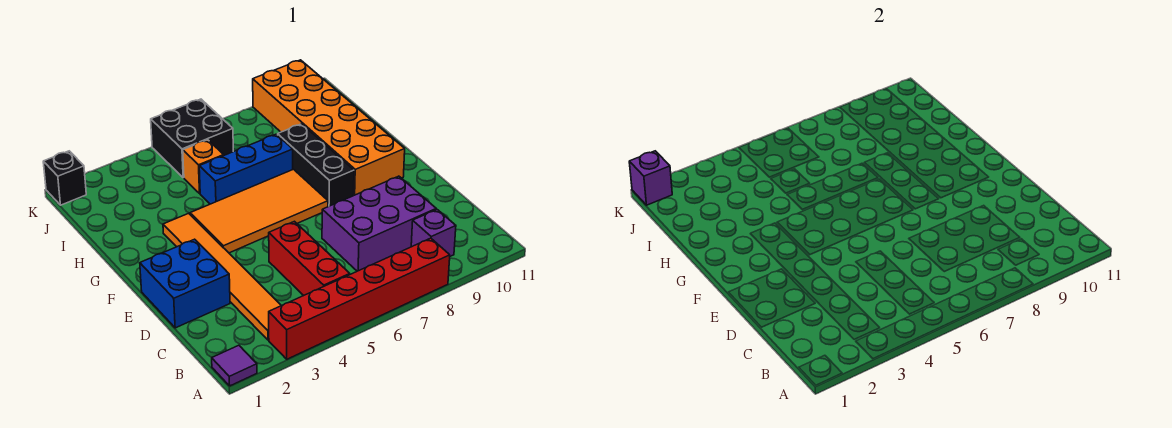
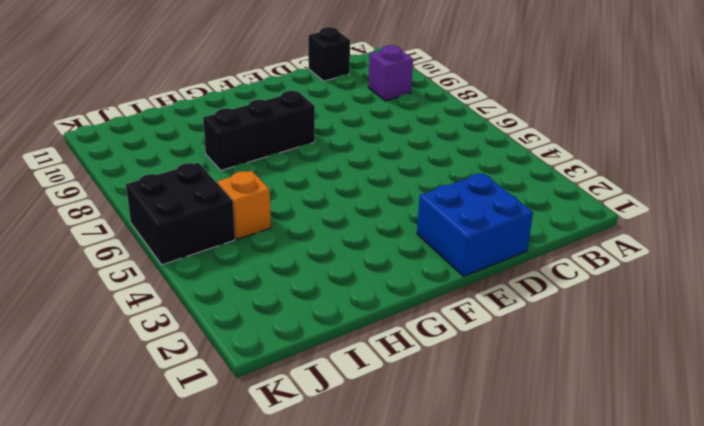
black brick C11 level 1 -> black brick K1 level 1
none -> purple tile A1 level 1
none -> red brick A3:A8 level 1
none -> orange tile B3:G3 level 1

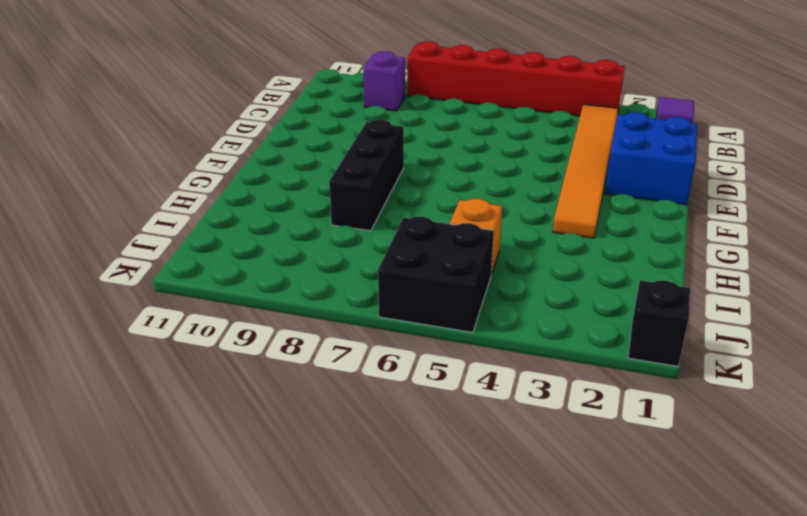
none -> red brick B5:D5 level 1
none -> purple brick C7:D9 level 1
none -> orange tile F4:G7 level 1

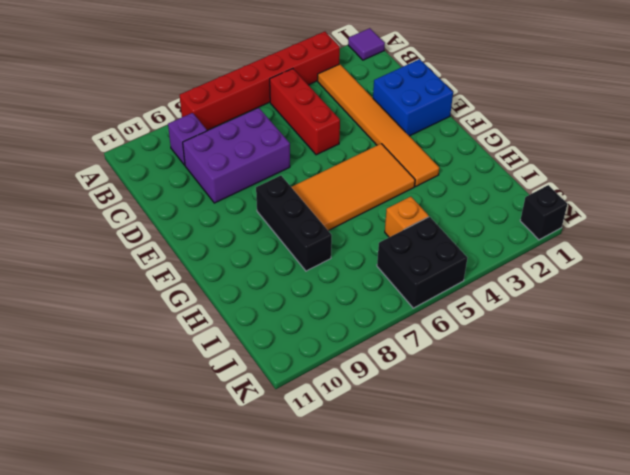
none -> orange brick F9:K10 level 1
none -> blue brick H5:H7 level 1
none -> purple brick K1 level 2

